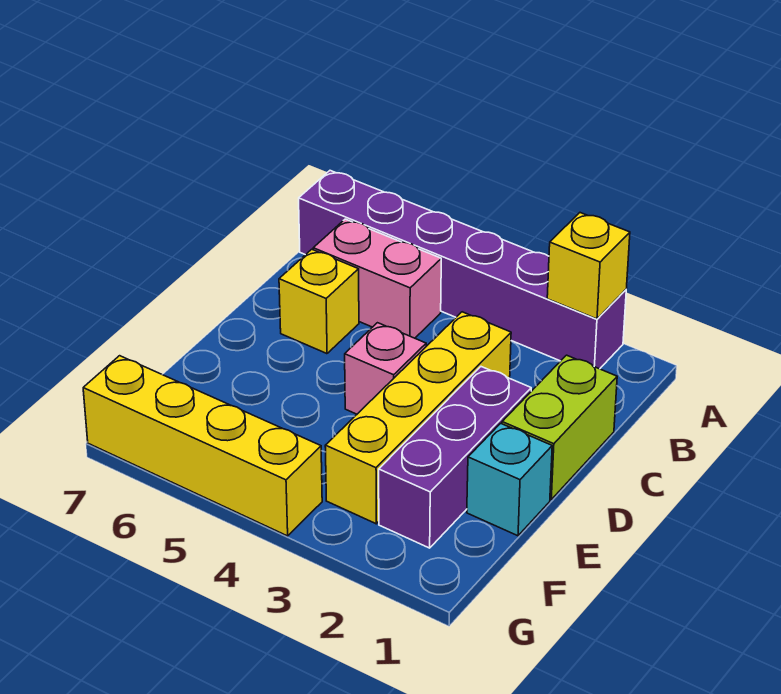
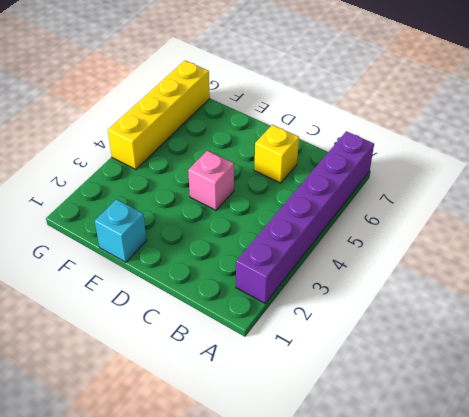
none -> pink brick B5:B6 level 1
none -> lime brick C1:D1 level 1

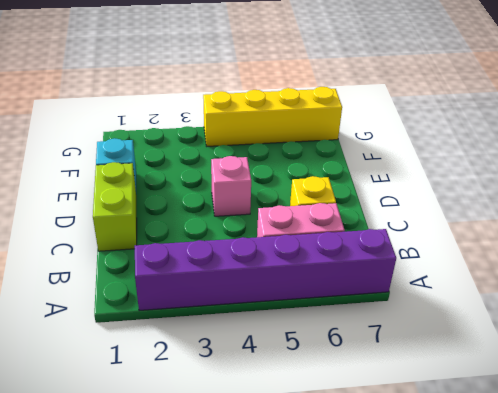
none -> yellow brick C3:F3 level 1
none -> purple brick D2:F2 level 1

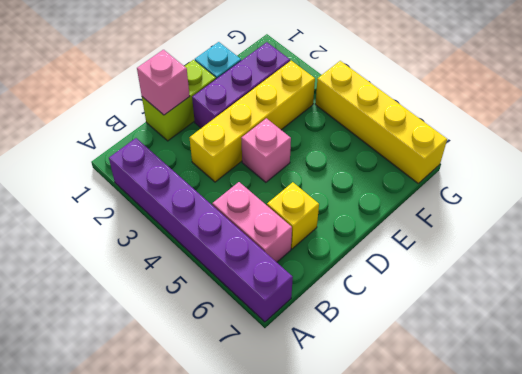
pink brick C1 level 2 -> none
none -> yellow brick A2 level 2

